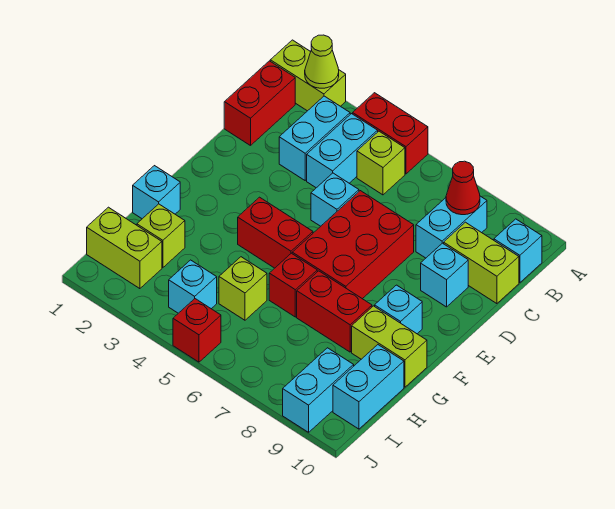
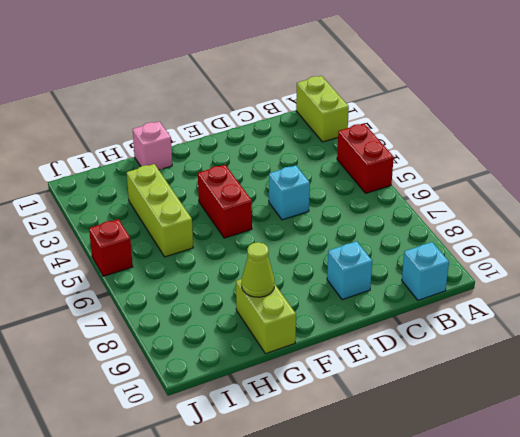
pink brick G1 level 1 -> cyan brick G1 level 1
lime cone G9 level 2 -> lime cone A2 level 2
lime brick H3:H5 level 1 -> lime brick H5 level 1
none -> red brick B1:C1 level 1
none -> cyan brick B3:C3 level 1
none -> cyan brick B4:C4 level 1

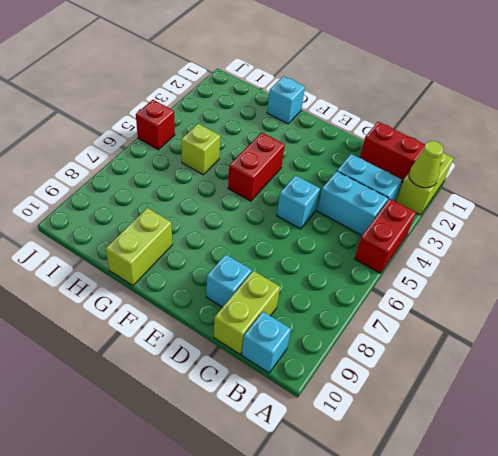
none -> lime brick B5 level 1
none -> cyan brick B8:C8 level 1
none -> red brick D6:F7 level 1

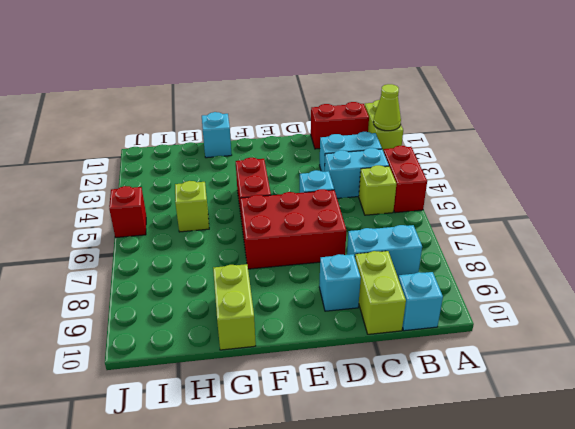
none -> cyan brick F9 level 1
none -> red brick G6 level 1
none -> red brick G7:G8 level 1

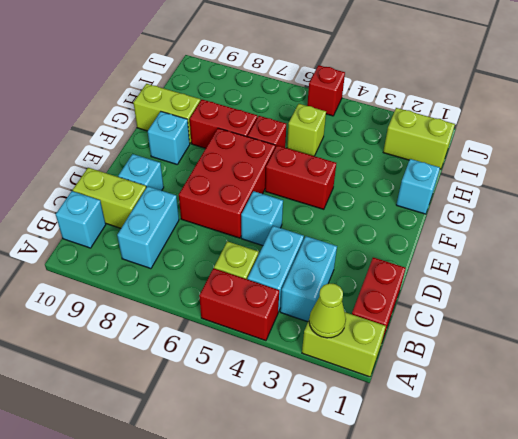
none -> lime brick H2 level 1
none -> cyan brick H10:I10 level 1
none -> cyan brick I4 level 1

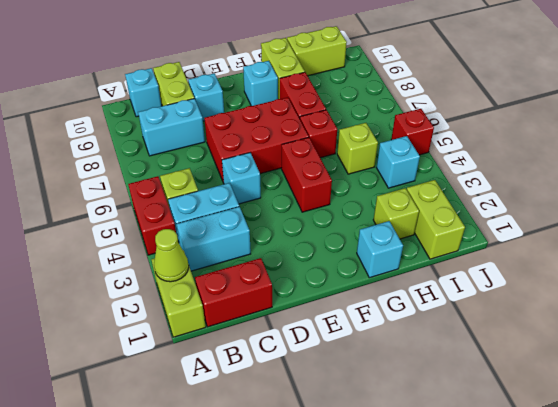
lime brick H10:I10 level 1 -> cyan brick H10:I10 level 1
none -> cyan brick I9:J9 level 1
none -> red cone B8 level 2

